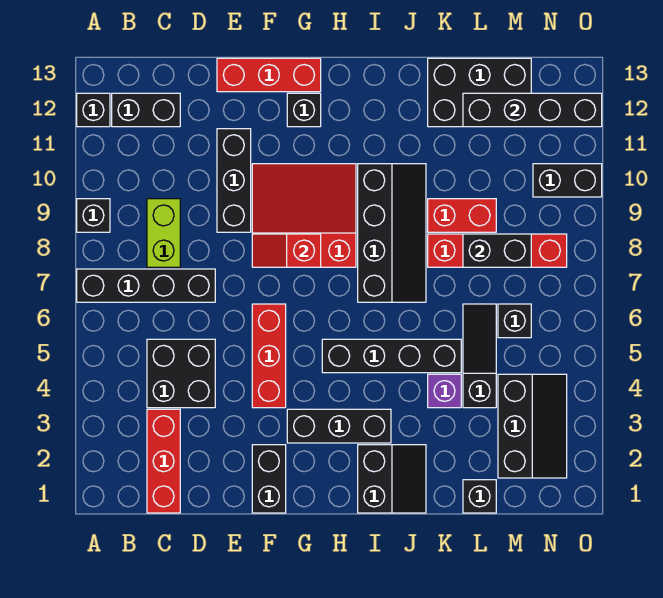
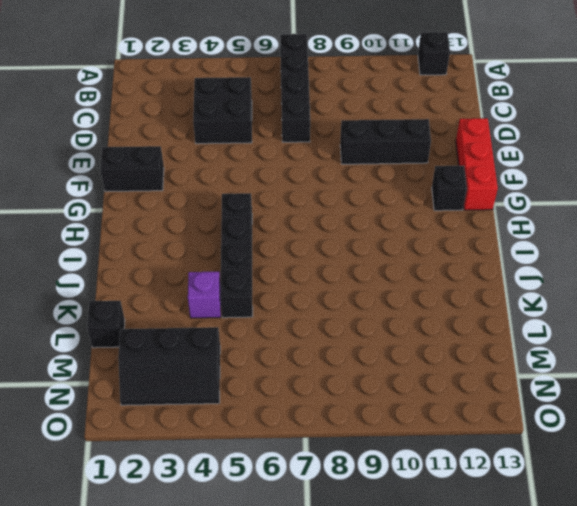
none -> black brick A9 level 1
none -> black brick B12:C12 level 1
none -> red brick C1:C3 level 1

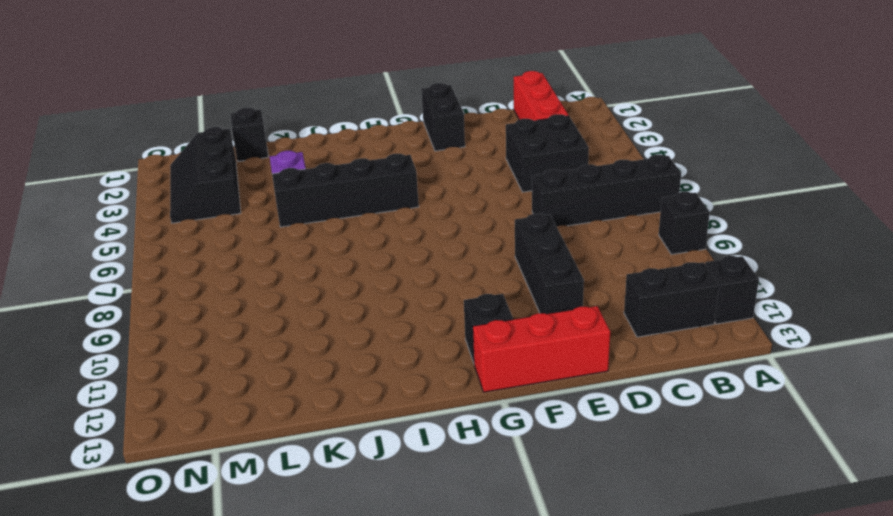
none -> lime brick C8:C9 level 1
none -> red brick F4:F6 level 1
none -> red slope F8:H10 level 1 top 8

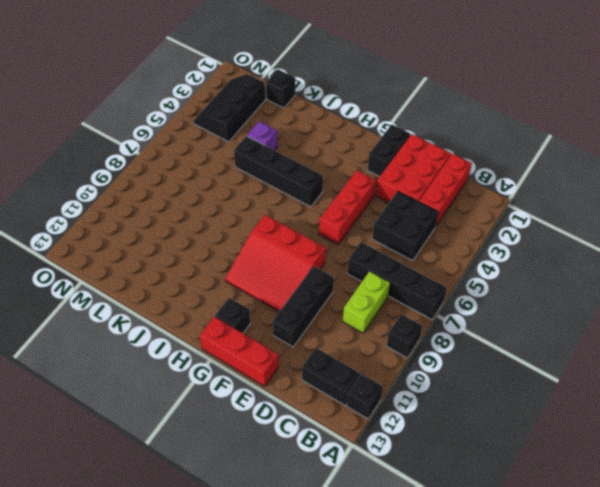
red brick D1:E3 level 1 -> none
none -> black brick G3:I3 level 1
none -> black slope I1:J2 level 1 top I
none -> black slope I7:J10 level 1 top I

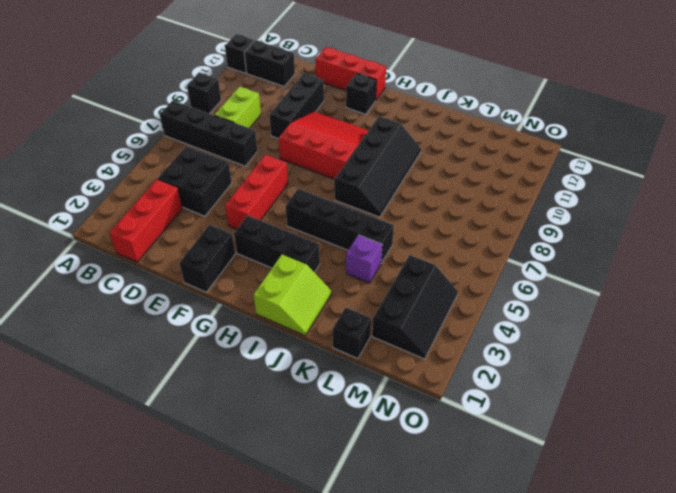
lime slope I1:J2 level 1 top I -> black slope I1:J2 level 1 top I
none -> red brick K8:N8 level 1
none -> red brick K9:L9 level 1
none -> black brick K12:M13 level 1

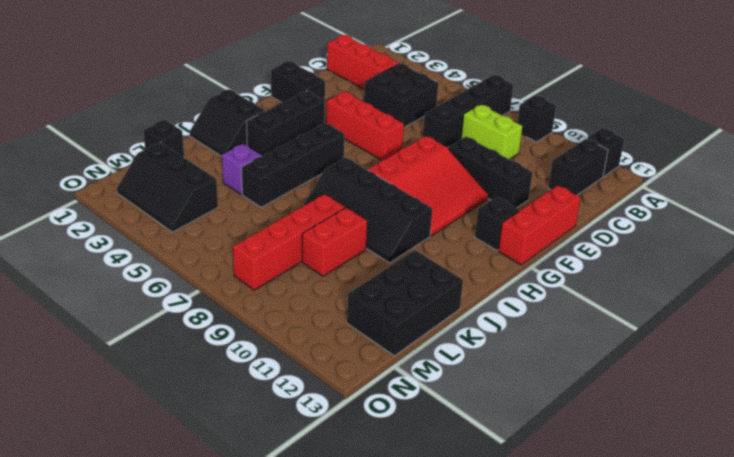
none -> black slope L4:L6 level 1 top 4
none -> black brick M6 level 1
none -> black brick N10:O10 level 1

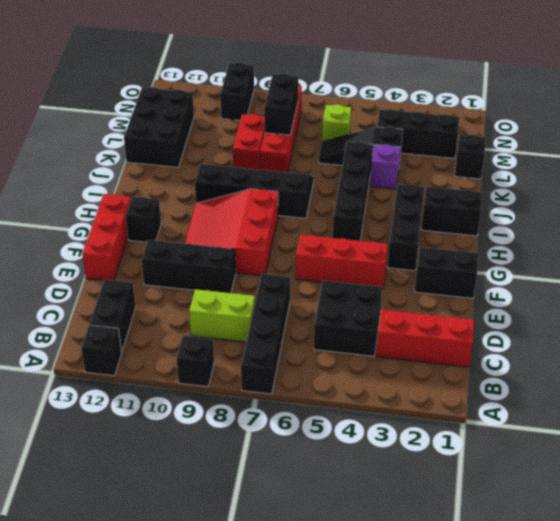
lime brick M6 level 1 -> black brick M6 level 1
none -> red slope F8:G8 level 2 top G
none -> black brick L12:O12 level 2

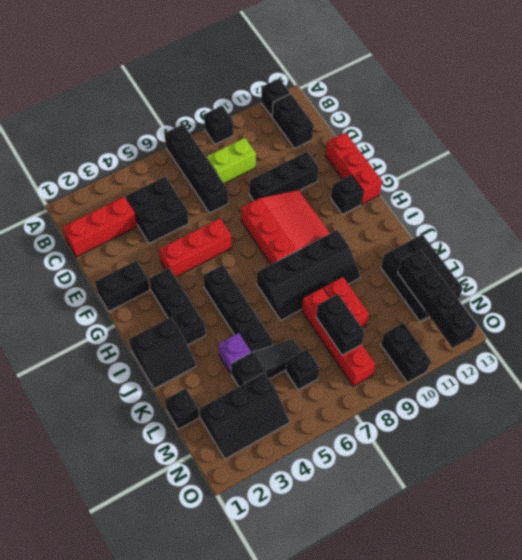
none -> red slope F8:G8 level 2 top G

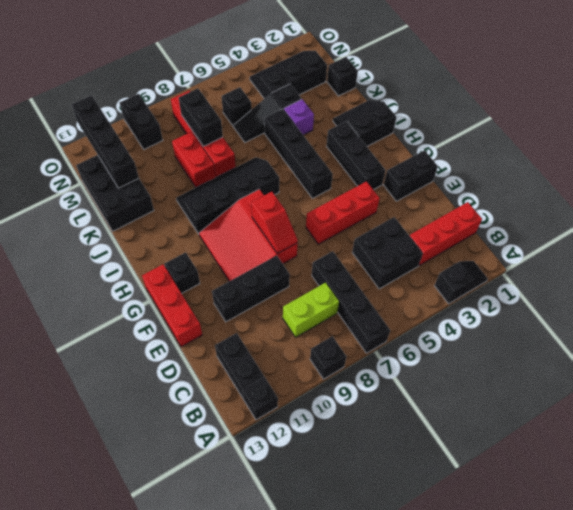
black slope A2:A3 level 1 top 3 -> none

